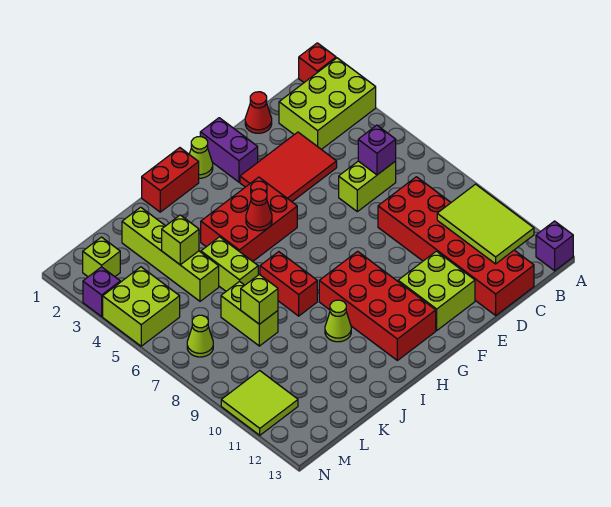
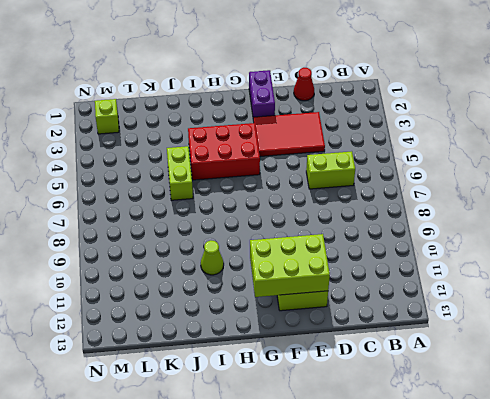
lime brick E11:G12 level 2 -> lime brick A2:C3 level 1
none -> red brick A1 level 1
none -> purple brick A13 level 1
none -> red brick C8:D13 level 1

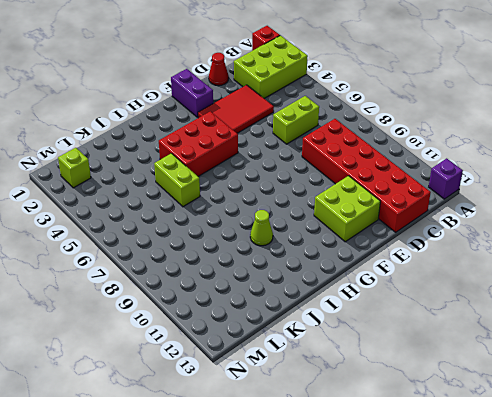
none -> lime cone G1 level 1
none -> red brick G9:H12 level 1
none -> red brick H1:I1 level 1

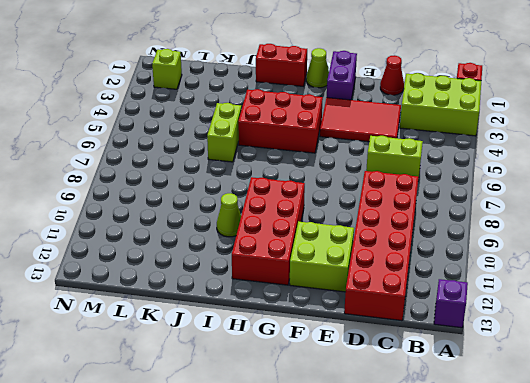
none -> red brick I7:I8 level 1
none -> lime brick K2:K5 level 1
none -> lime brick K7:K8 level 1

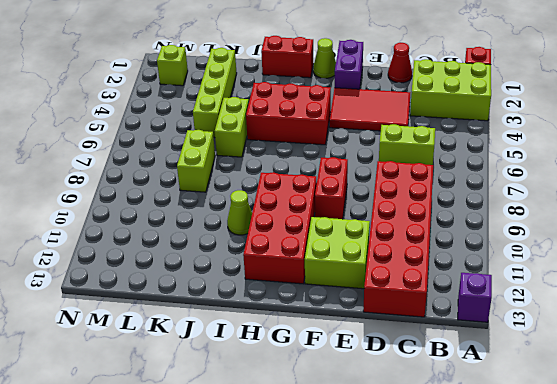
red brick F8:F9 level 1 -> red brick I7:I8 level 1
none -> lime brick M4:N5 level 1
none -> lime cone M7 level 1
none -> lime tile M10:N11 level 1

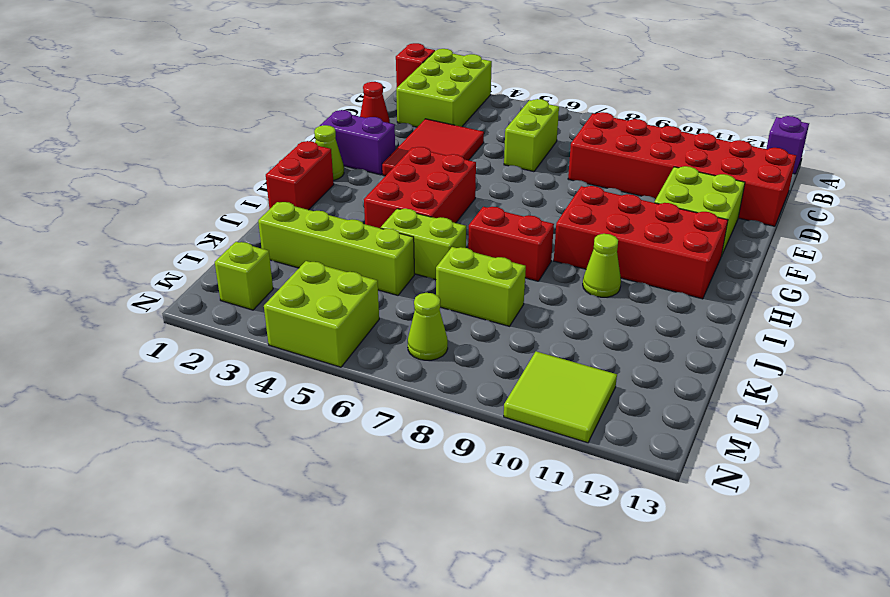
none -> purple brick N3 level 1
none -> lime tile B10:C12 level 2
none -> purple brick C6 level 2

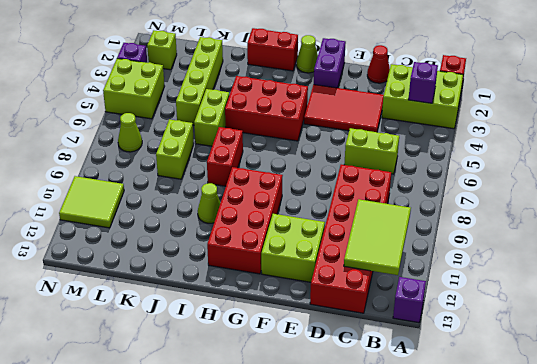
purple brick B3 level 2 -> purple brick C6 level 2
none -> red cone H5 level 2
none -> lime brick K4 level 2
none -> lime brick K8 level 2

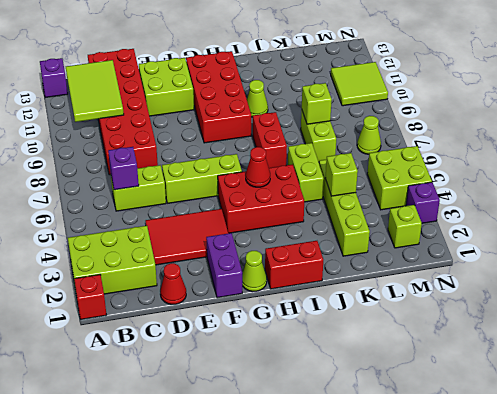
lime brick E6:G6 level 1 -> none

